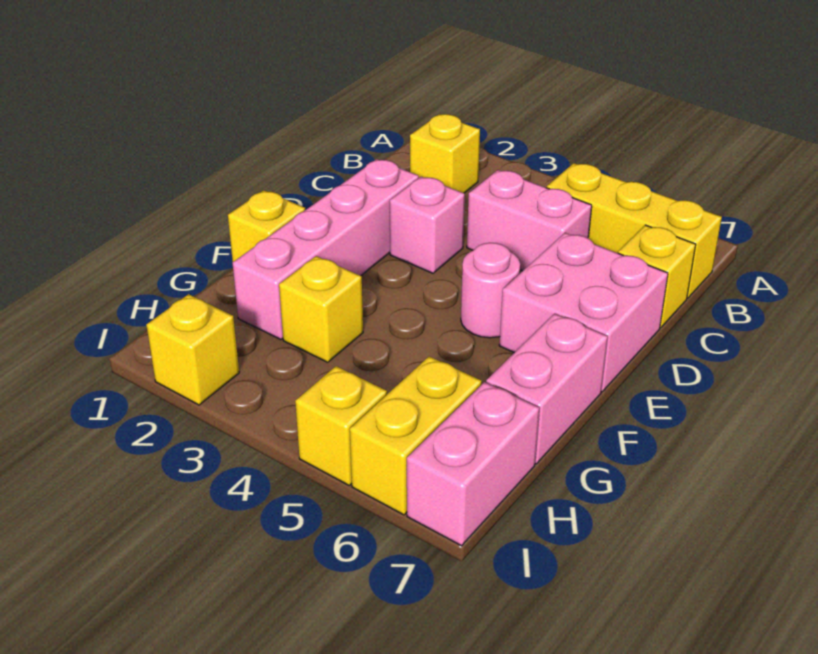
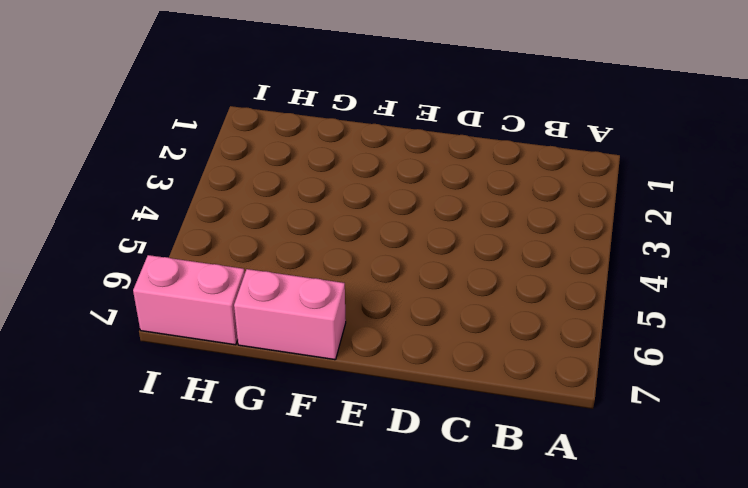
none -> yellow brick B2 level 1
none -> yellow brick B5:B7 level 1
none -> pink brick C4:C5 level 1

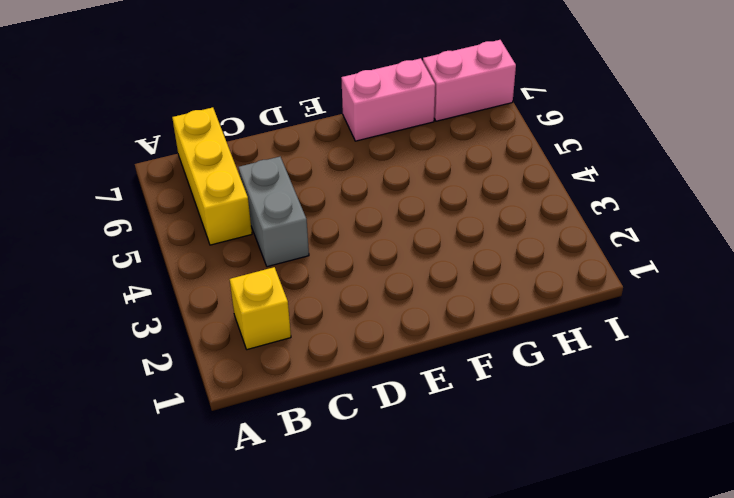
grey brick C4:C5 level 1 -> pink brick C4:C5 level 1
none -> yellow brick C7 level 1
none -> pink brick D2:G2 level 1
none -> pink brick D3 level 1

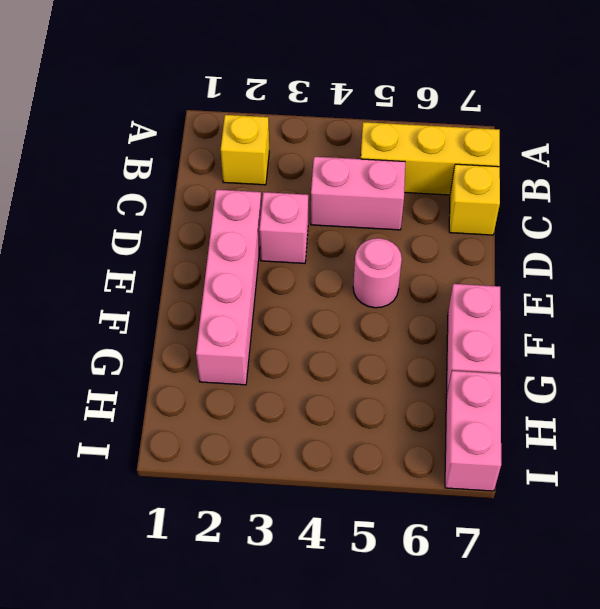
none -> pink brick D6:E7 level 1
none -> yellow brick F1 level 1
none -> yellow brick G3 level 1

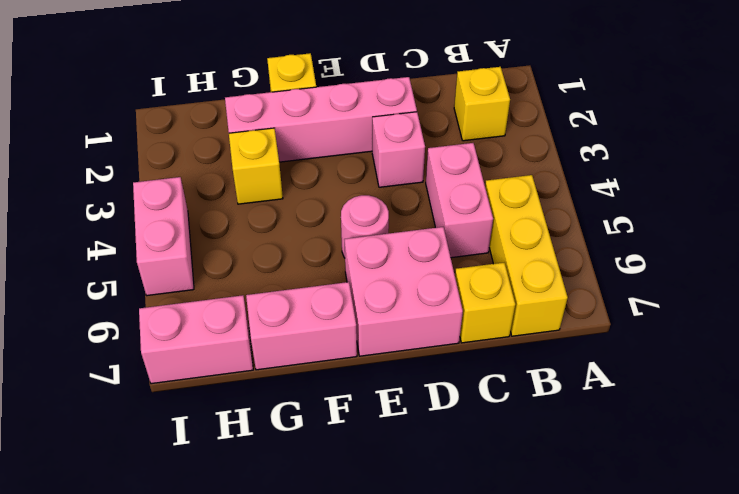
pink brick I4:I5 level 1 -> yellow brick I5 level 1
none -> yellow brick H6:I6 level 1
none -> yellow brick I2 level 1

